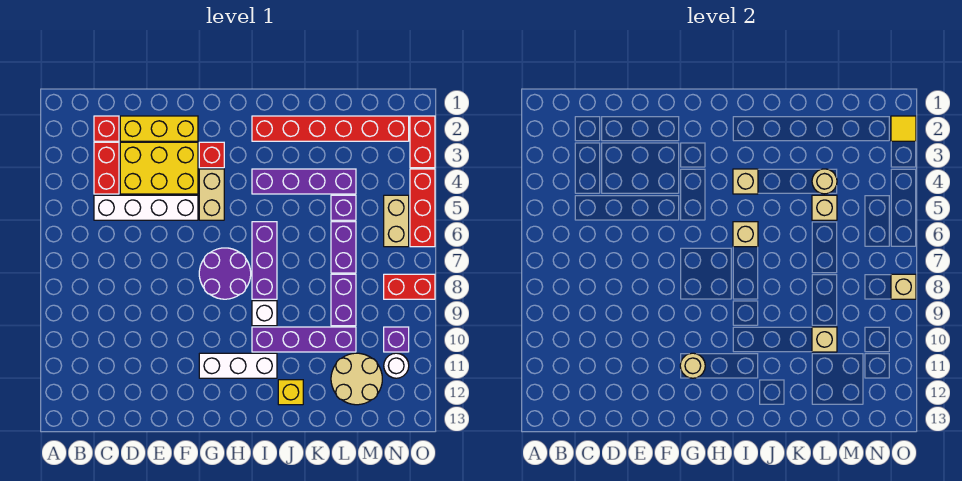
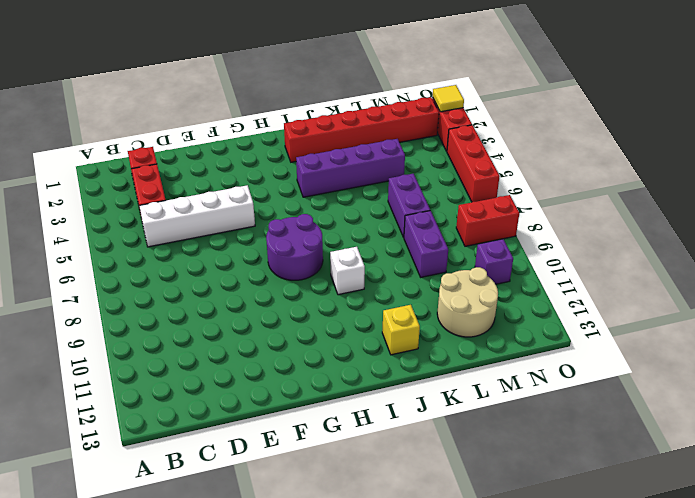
none -> yellow brick D2:F2 level 1
none -> yellow brick D3:F4 level 1
none -> red brick G3 level 1
none -> tan brick G4:G5 level 1

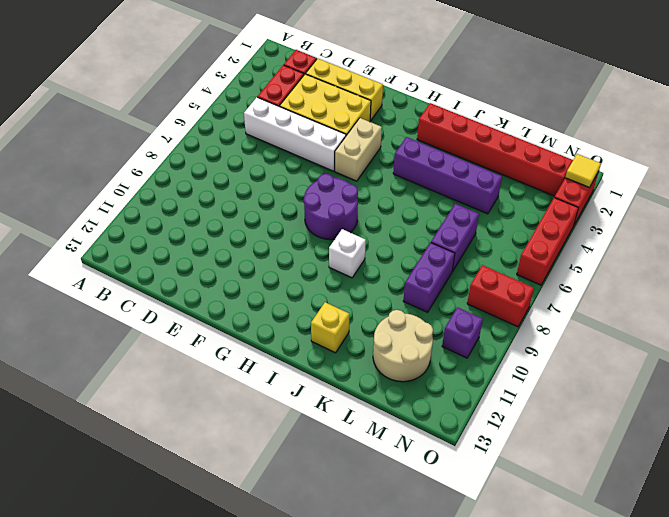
none -> red brick G3 level 1
none -> white brick G11:I11 level 1
none -> purple brick I6:I8 level 1
none -> purple brick I10:L10 level 1

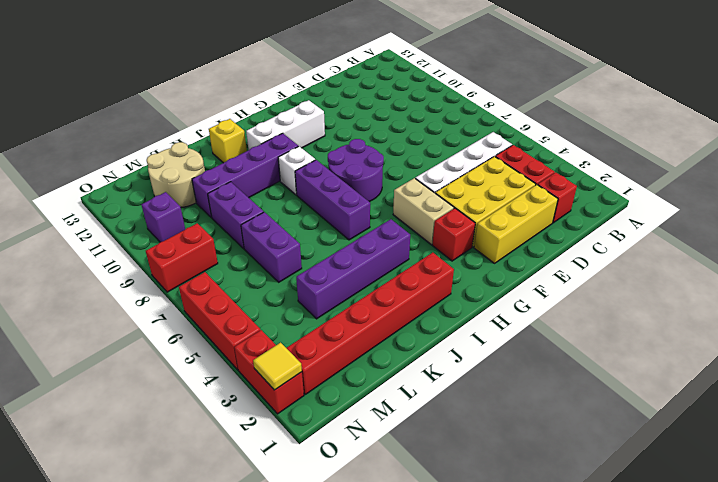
none -> purple brick L5 level 1
none -> tan brick N5:N6 level 1
none -> white round brick N11 level 1
none -> tan round brick G11 level 2

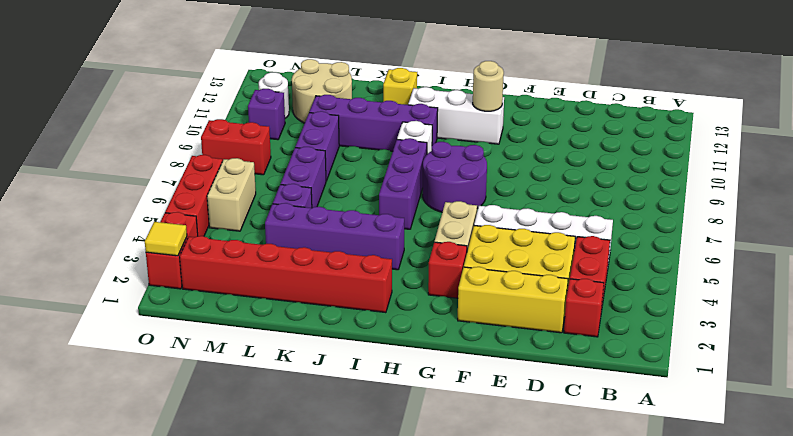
none -> tan brick I4 level 2
none -> tan brick I6 level 2
none -> tan round brick L4 level 2
none -> tan brick L5 level 2

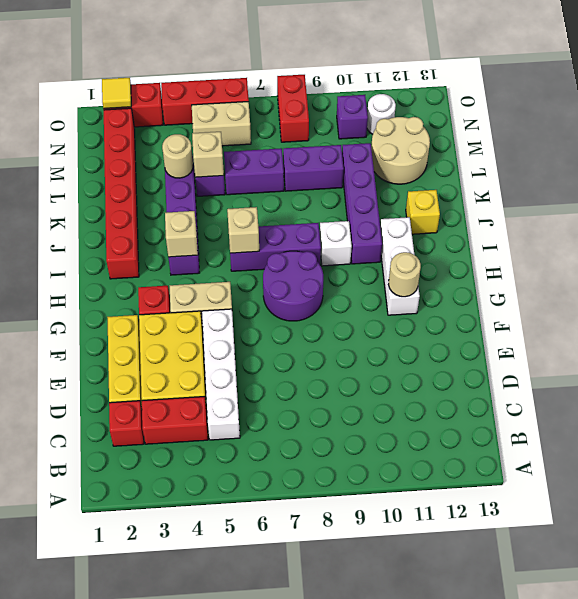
none -> tan brick L10 level 2
none -> tan brick O8 level 2

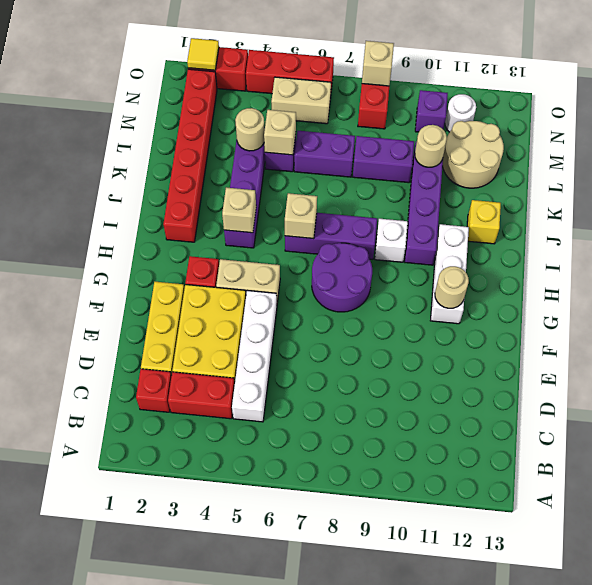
tan round brick L10 level 2 -> tan brick L10 level 2

